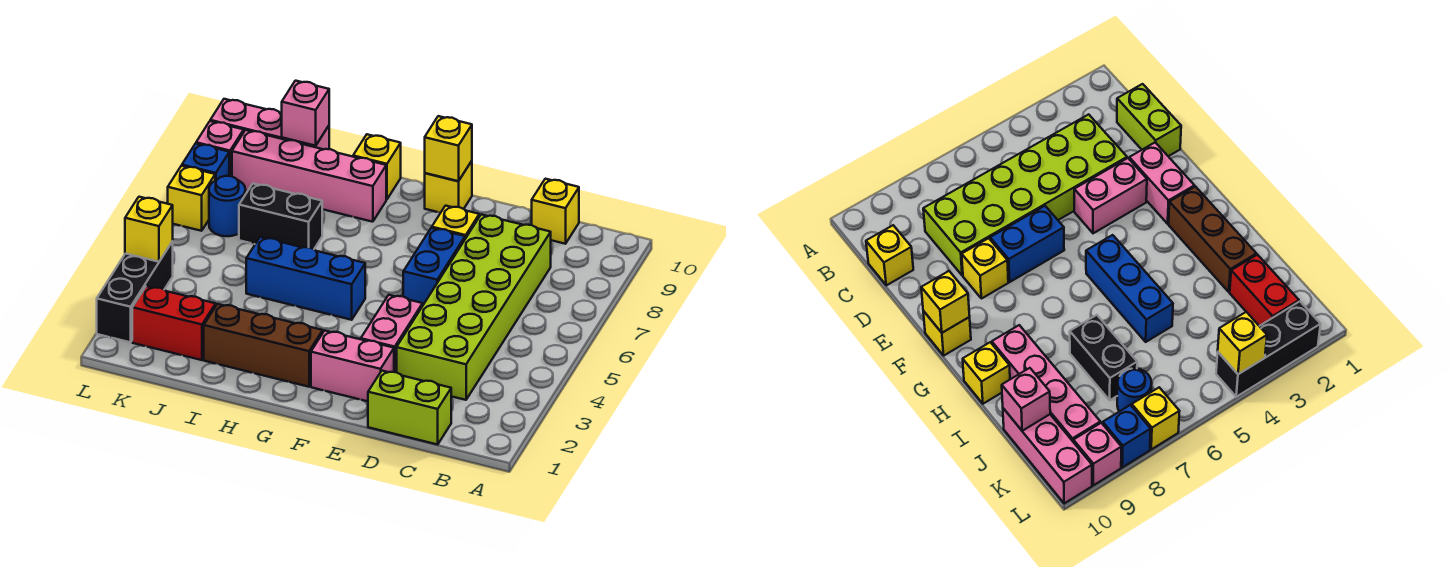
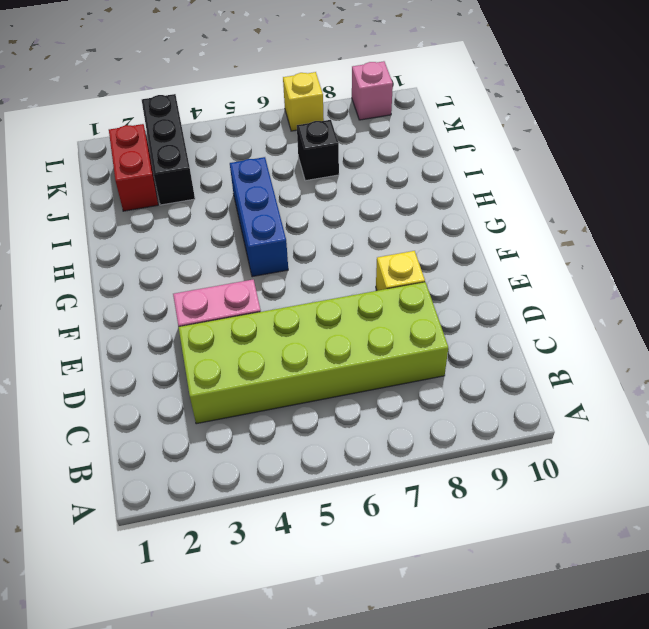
black brick J3:L3 level 1 -> black brick L2:L4 level 1
black brick J7 level 1 -> black brick I7:J7 level 1
none -> lime brick C1:D1 level 1
none -> yellow brick C10 level 1
none -> pink brick E2:F2 level 1

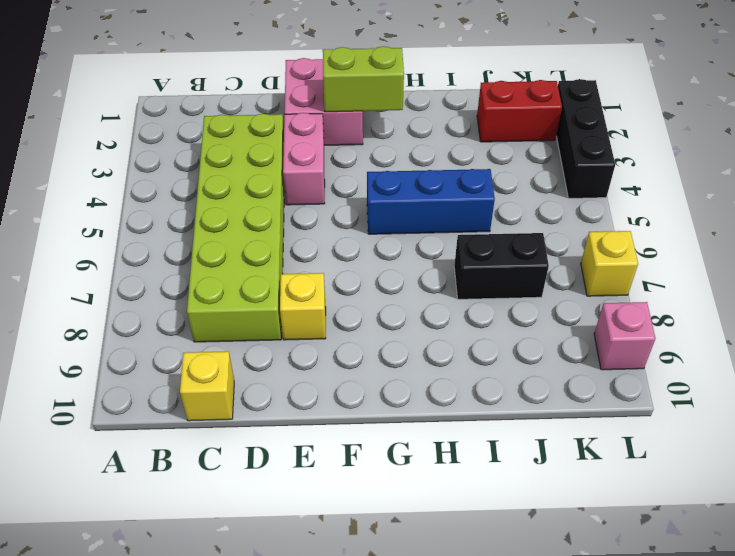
pink brick E1:F2 level 1 -> pink brick E2:F2 level 1
lime brick F2:G2 level 2 -> lime brick C1:D1 level 1
none -> blue brick E6:E7 level 1
none -> yellow brick F10 level 1
none -> brown brick G2:I2 level 1

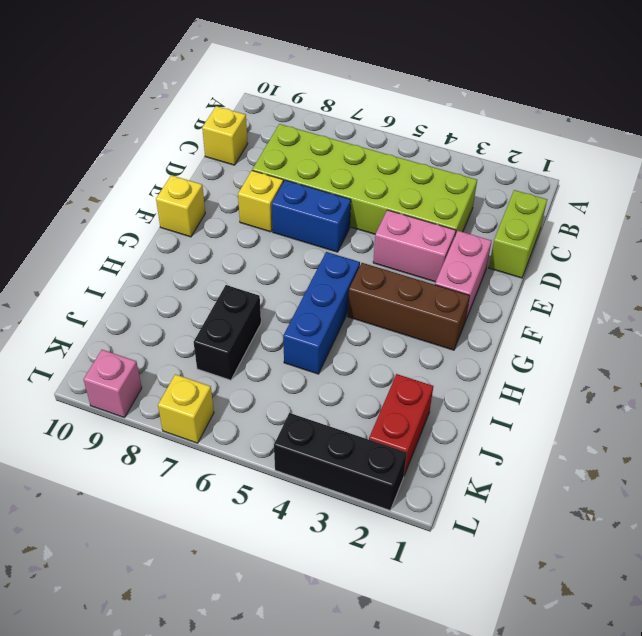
brown brick G2:G4 level 1 -> brown brick G2:I2 level 1
none -> pink brick H9:K9 level 1
none -> yellow brick H10 level 1
none -> pink brick J10:L10 level 1

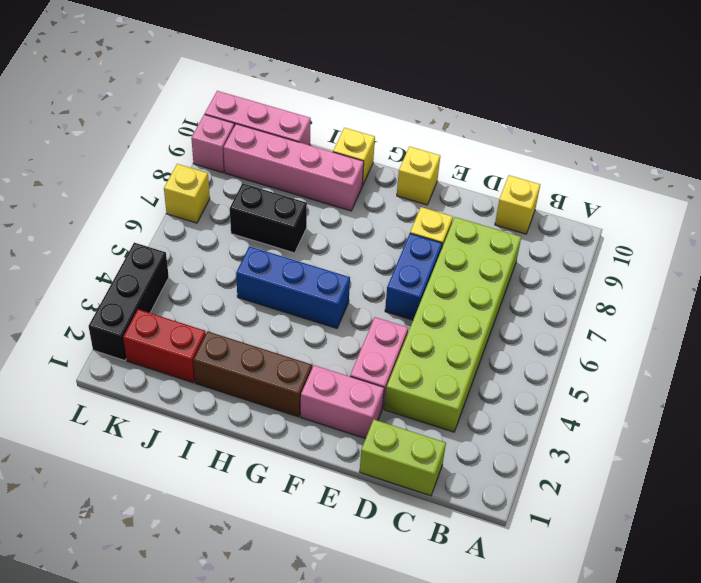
none -> blue round brick K7 level 1
none -> blue brick L8 level 1
none -> yellow brick F10 level 2

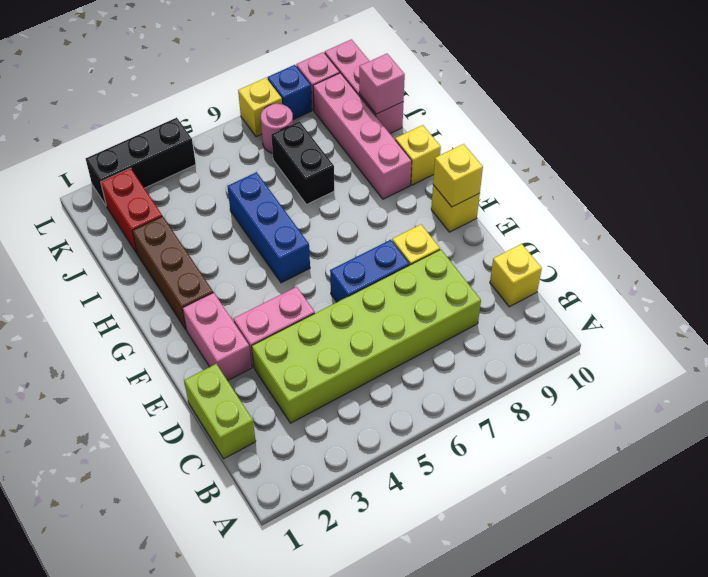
pink round brick K7 level 1 -> blue round brick K7 level 1
none -> yellow brick L4 level 2

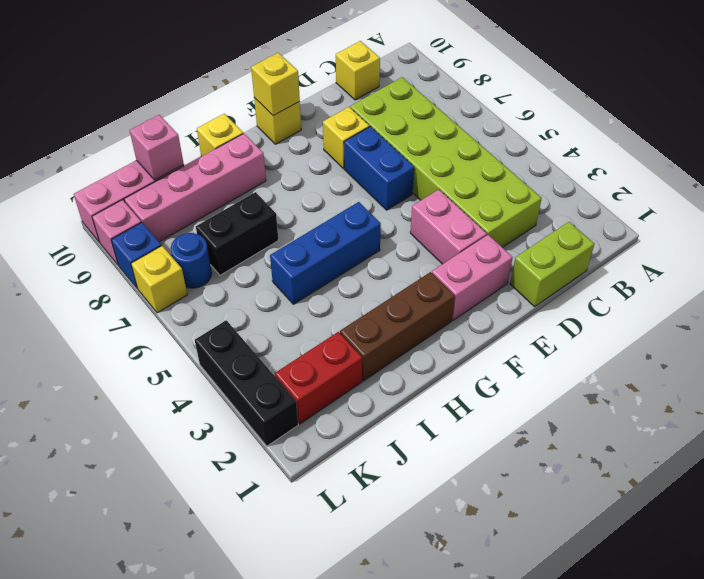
none -> yellow brick L4 level 2

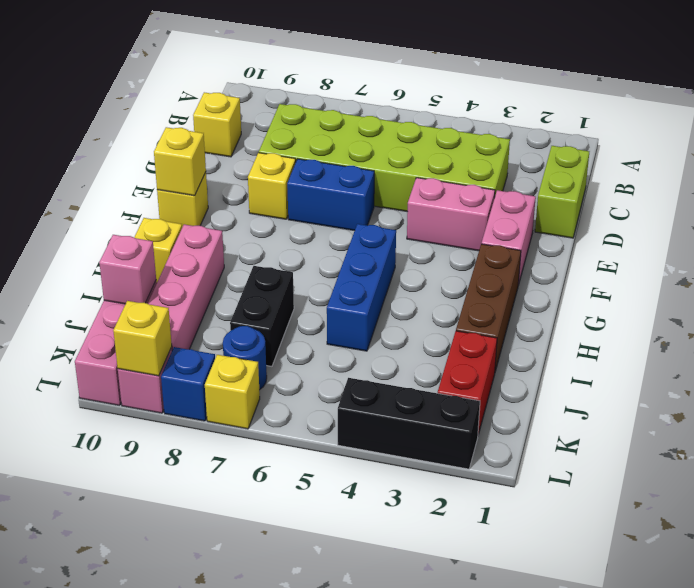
yellow brick L9 level 2 -> yellow brick L4 level 2

